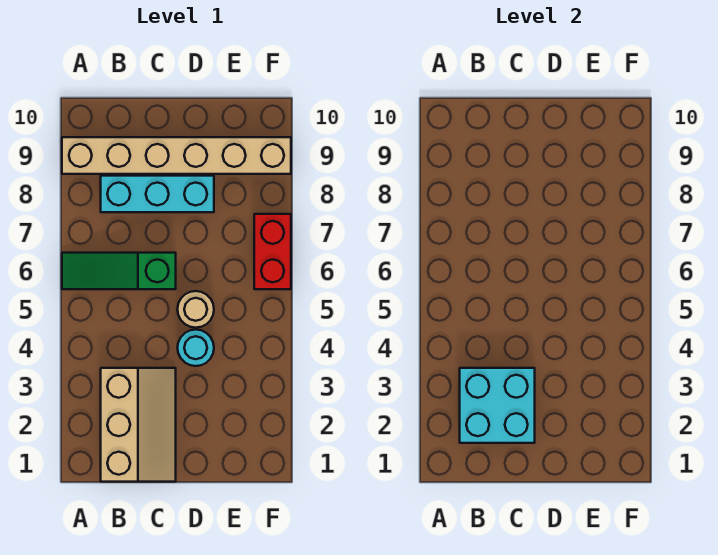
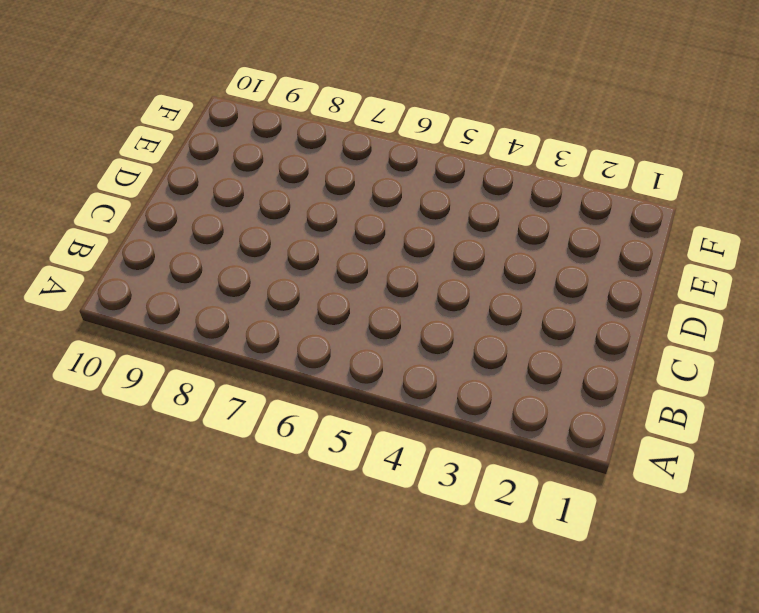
none -> green slope A6:C6 level 1 top C
none -> tan brick A9:F9 level 1

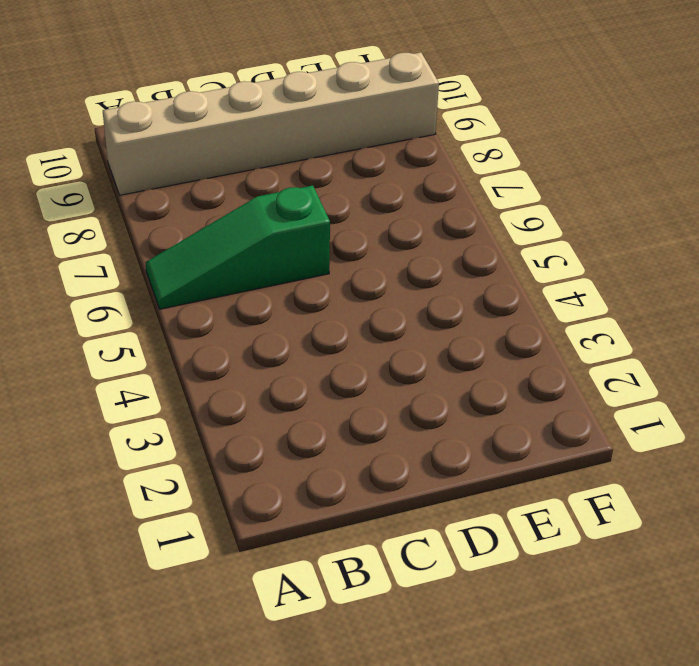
none -> tan slope B1:C3 level 1 top B
none -> cyan brick B8:D8 level 1

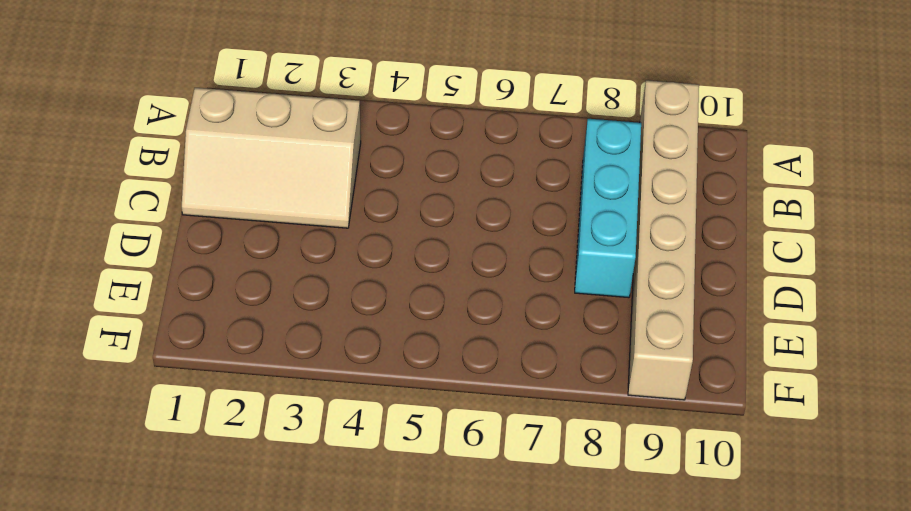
none -> green slope A6:C6 level 1 top C
none -> cyan round brick D4 level 1

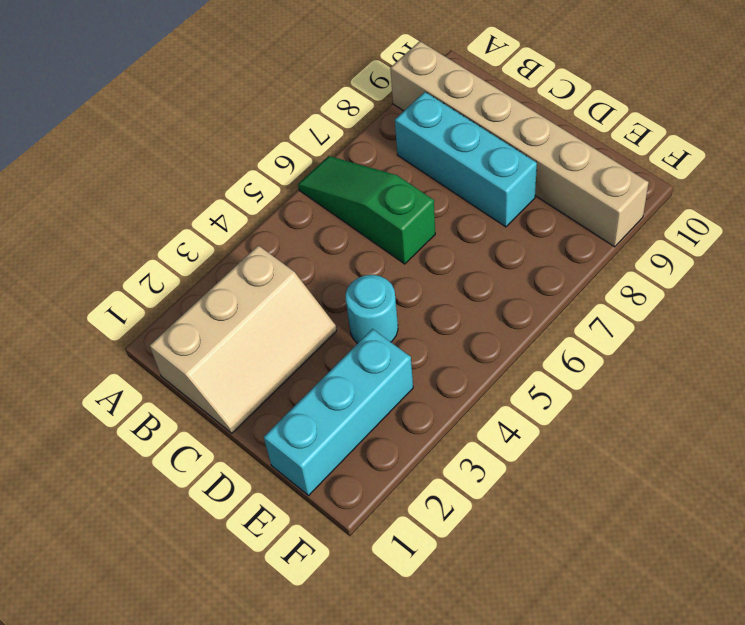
cyan brick E1:E3 level 1 -> none
none -> tan round brick D5 level 1
none -> red brick F6:F7 level 1

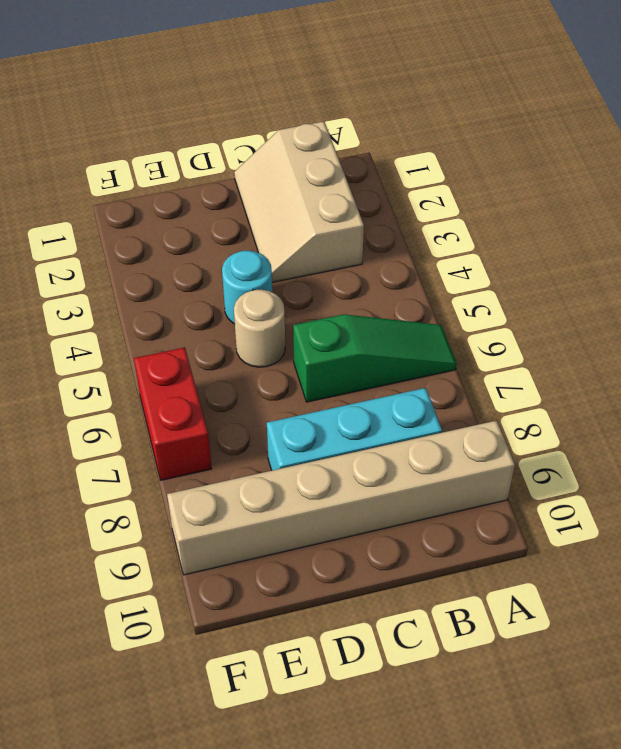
none -> cyan brick B2:C3 level 2

